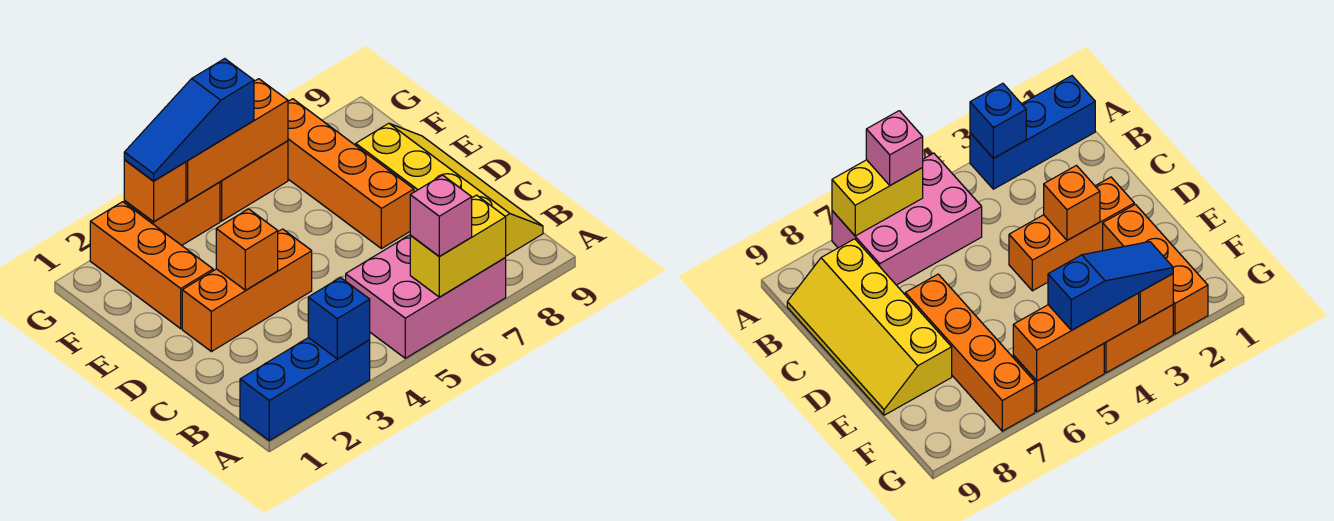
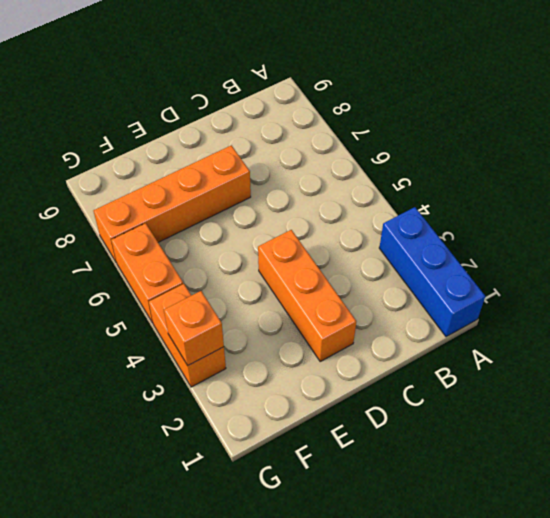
none -> pink brick A5:B7 level 1
none -> yellow slope B8:E9 level 1 top 8
none -> orange brick E2:G2 level 1

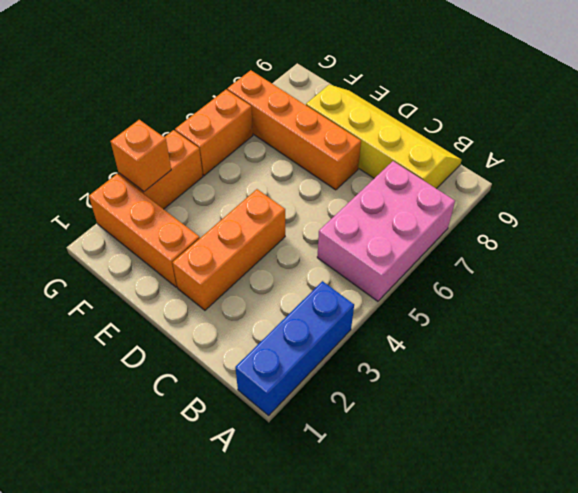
none -> blue brick A3 level 2
none -> yellow brick A6:A7 level 2
none -> orange brick D3 level 2

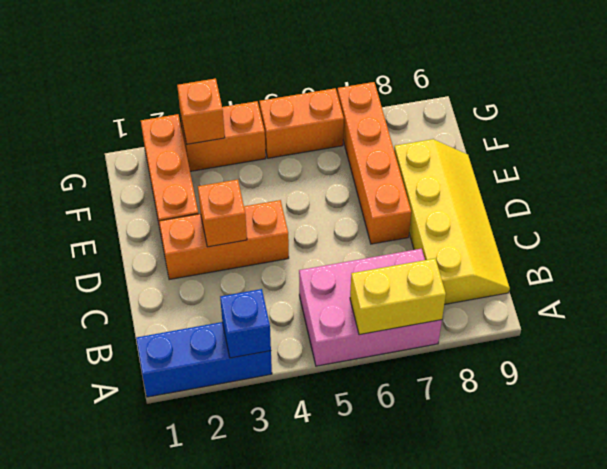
none -> orange brick G4:G6 level 2
none -> pink brick A6 level 3
none -> blue slope G3:G5 level 3 top 5

